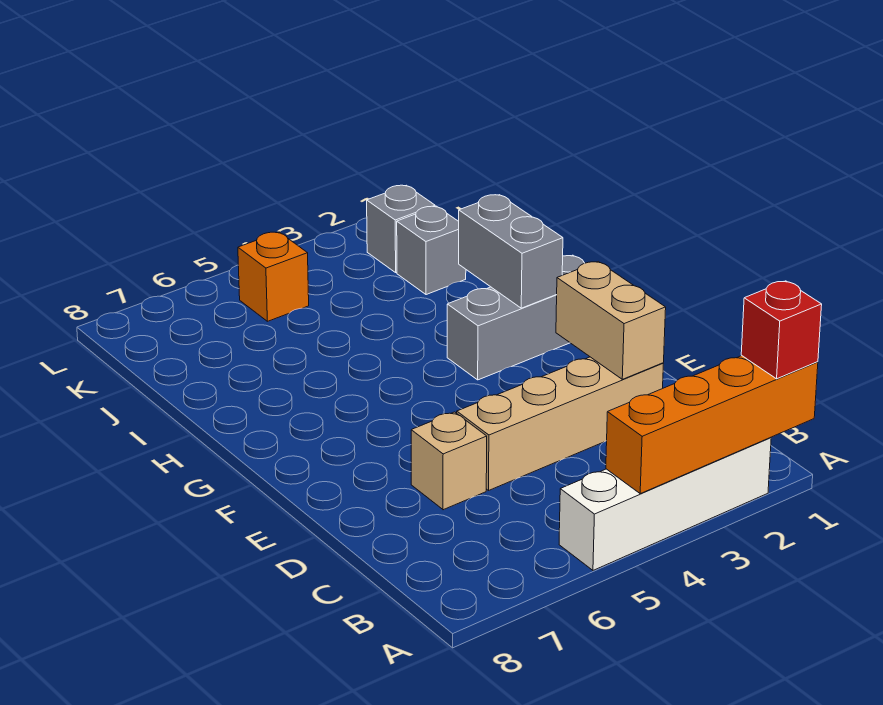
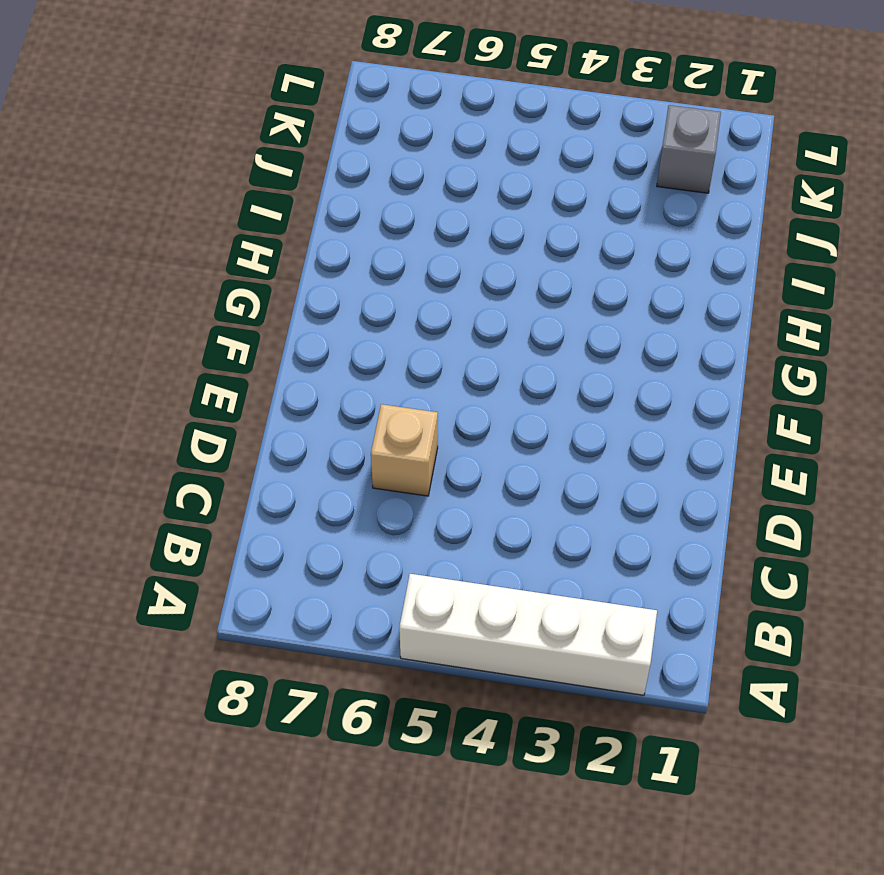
none -> tan brick D2:D5 level 1
none -> grey brick G1:G3 level 1

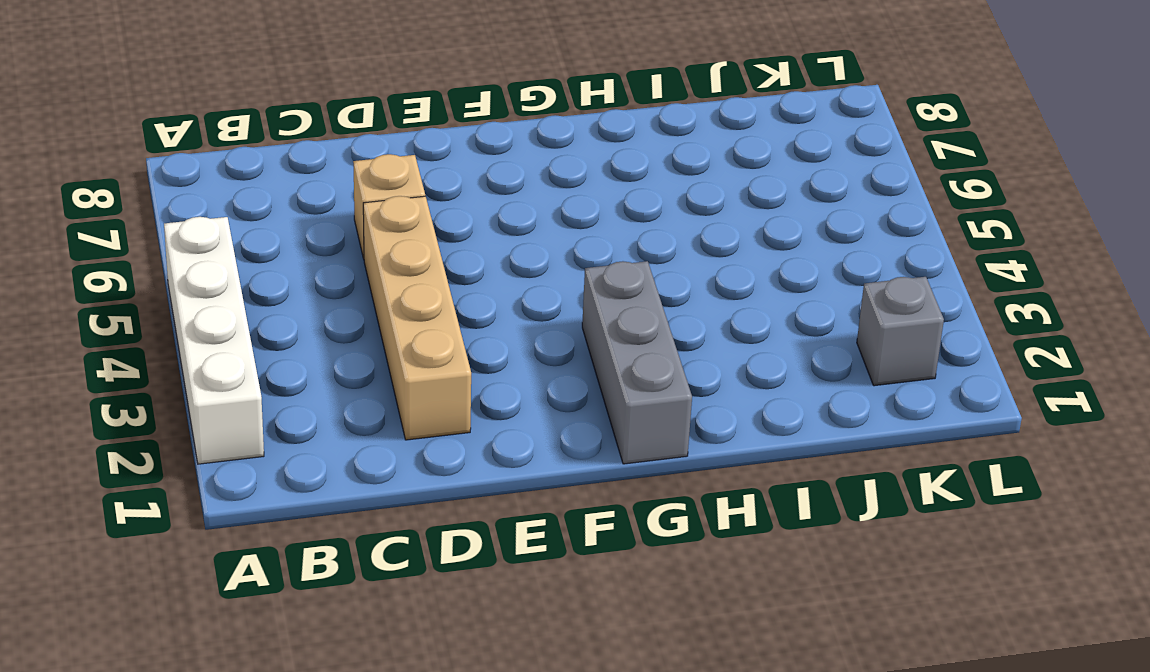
none -> grey brick J2 level 1
none -> orange brick K5 level 1

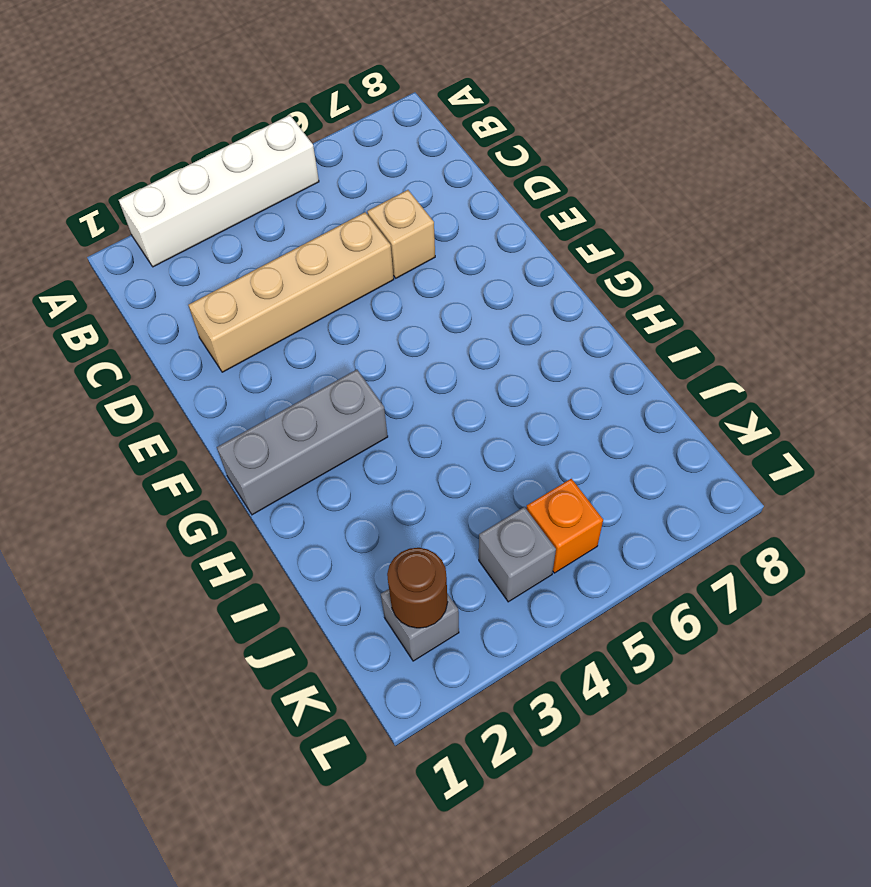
brown round brick K2 level 2 -> none
grey brick K4 level 1 -> grey brick J2 level 1
none -> orange brick A1:A4 level 2
none -> tan brick D2:E2 level 2

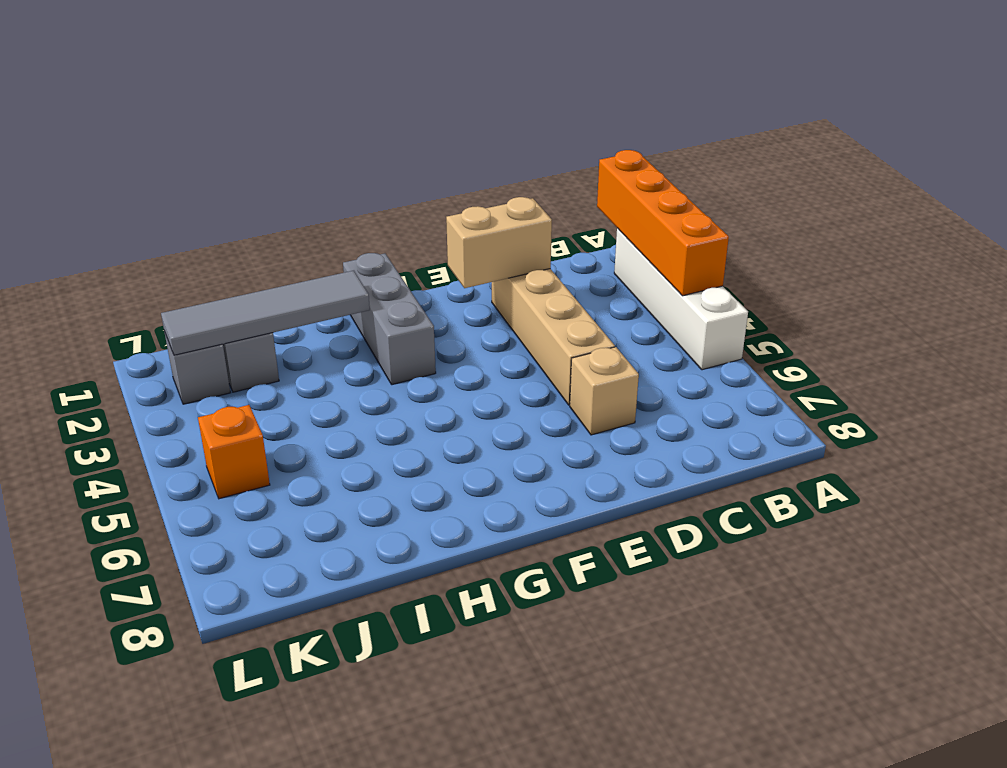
grey tile H2:K2 level 2 -> grey brick G2:H2 level 2
none -> red brick A1 level 3

